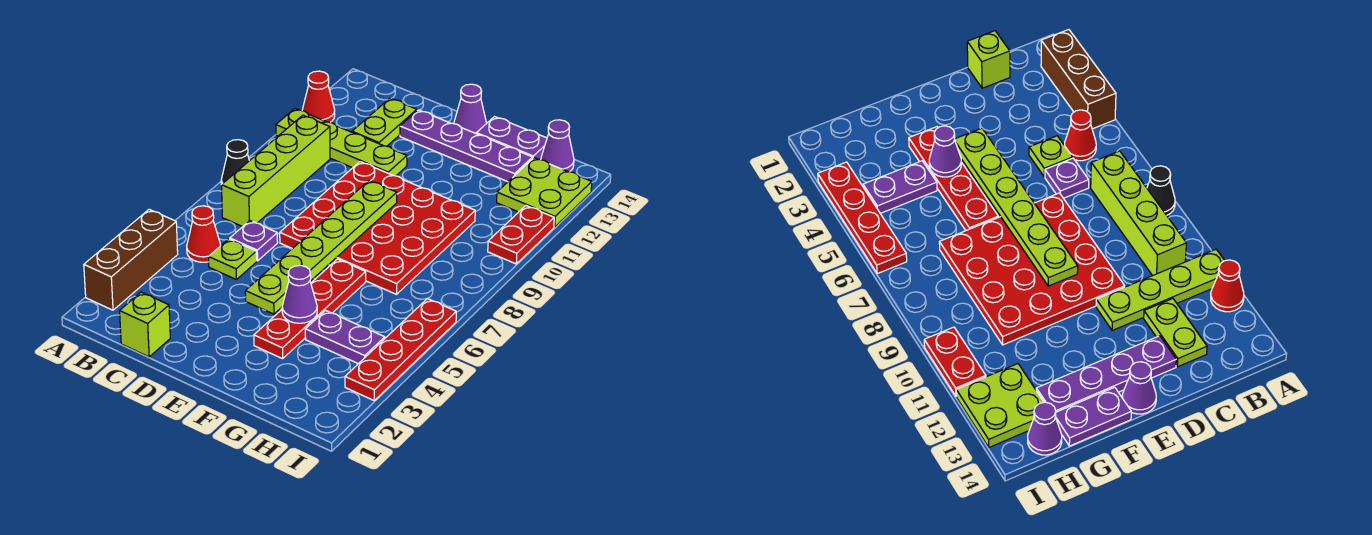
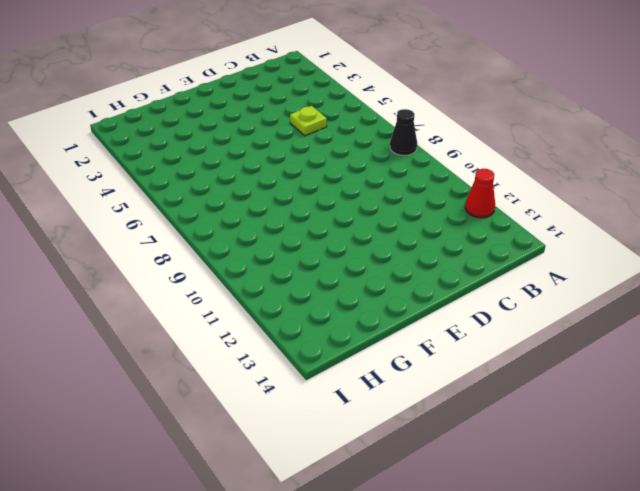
none -> brown brick A2:A4 level 1
none -> lime plate A11:D11 level 1
none -> red cone B5 level 1

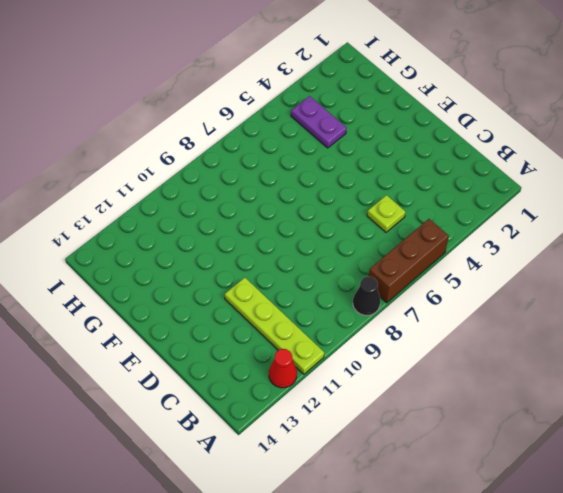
brown brick A5:A7 level 1 -> brown brick A2:A4 level 1
none -> red cone B5 level 1
none -> lime brick B7:B10 level 1
none -> lime brick C1 level 1

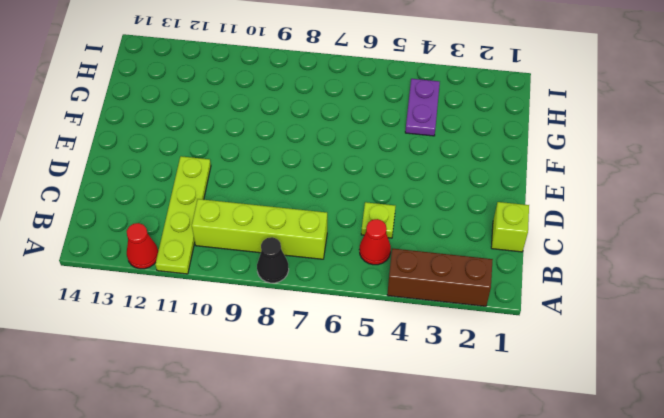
none -> purple plate C6 level 1
none -> lime plate C12:C13 level 1
none -> red plate D7:G10 level 1

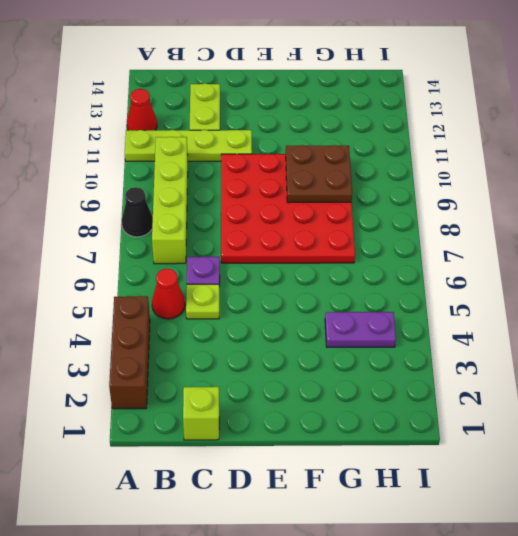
brown plate F9:G10 level 2 -> none
none -> purple plate D13:G13 level 1
none -> purple cone E14 level 1
none -> red plate F3:F6 level 1

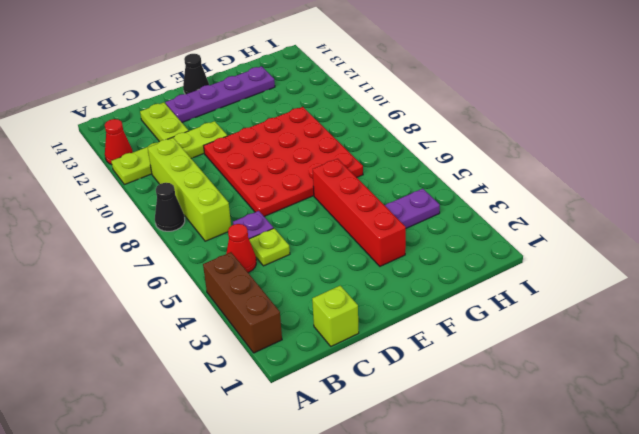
black cone E14 level 1 -> purple cone E14 level 1
red brick F3:F6 level 1 -> red plate F3:F6 level 1
none -> purple plate F14:G14 level 1
none -> lime plate H12:I13 level 1
none -> purple cone H14 level 1

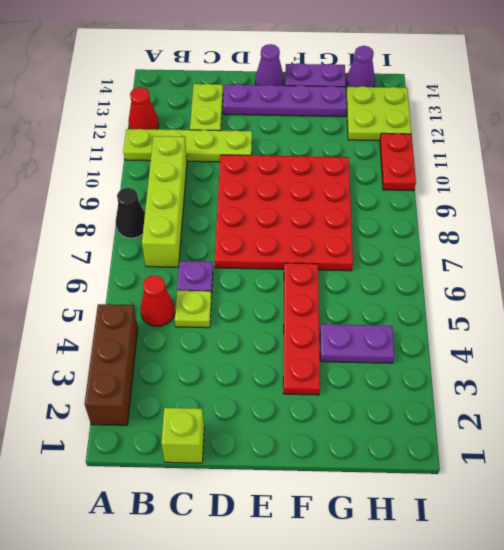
none -> red plate I3:I6 level 1
none -> lime plate E4:E9 level 2
none -> purple cone F4 level 2

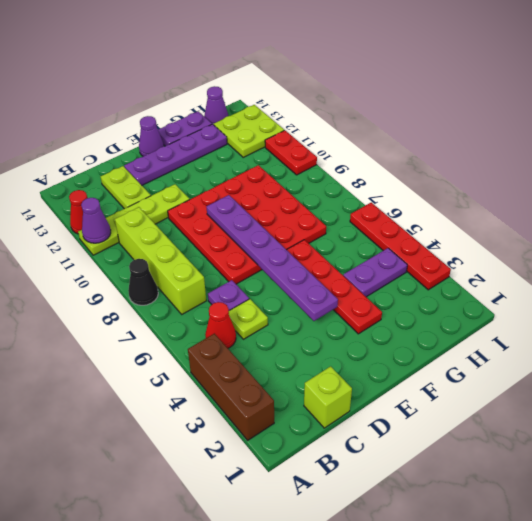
purple cone A11 level 2 -> purple cone F4 level 2
purple plate E4:E9 level 2 -> lime plate E4:E9 level 2

